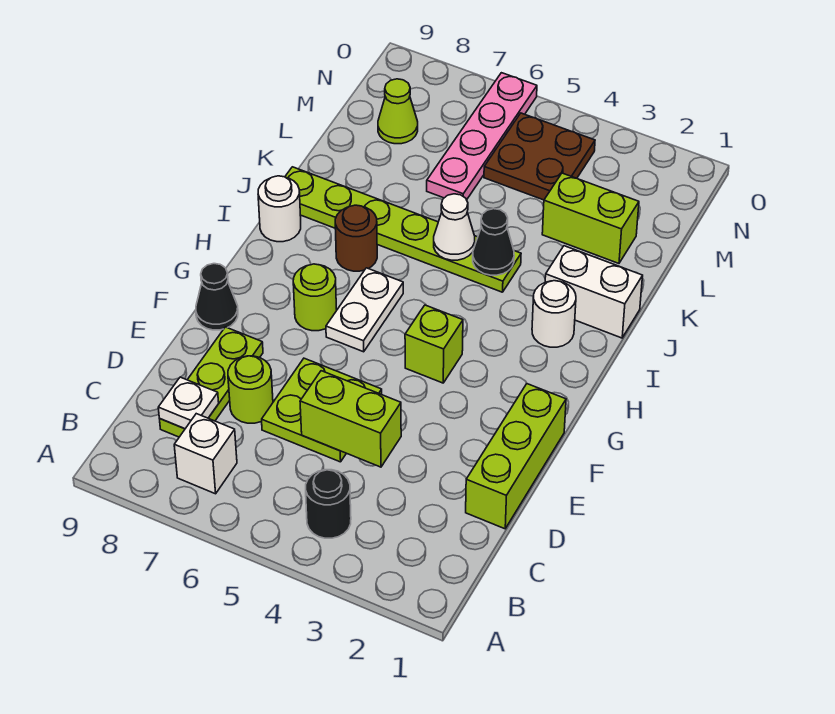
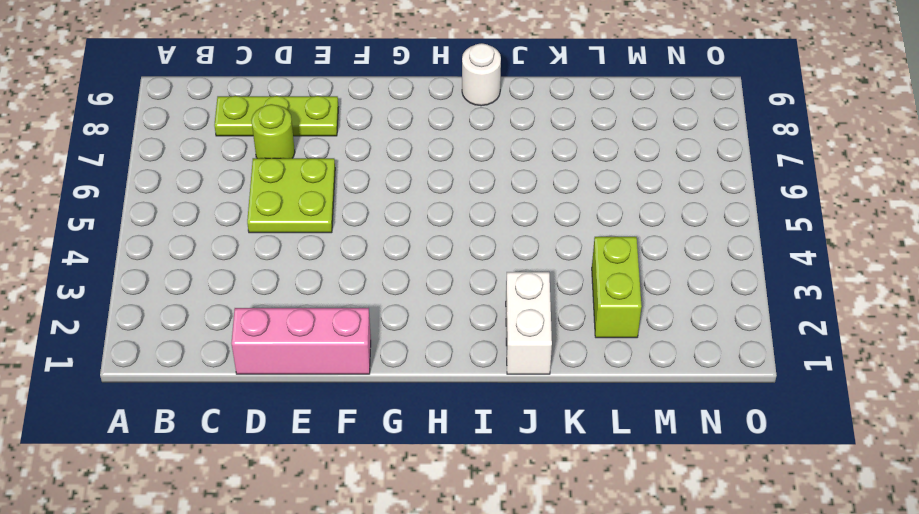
pink brick D1:F1 level 1 -> lime brick D1:F1 level 1
none -> black round brick B4 level 1
none -> white brick B7 level 1
none -> black cone F9 level 1

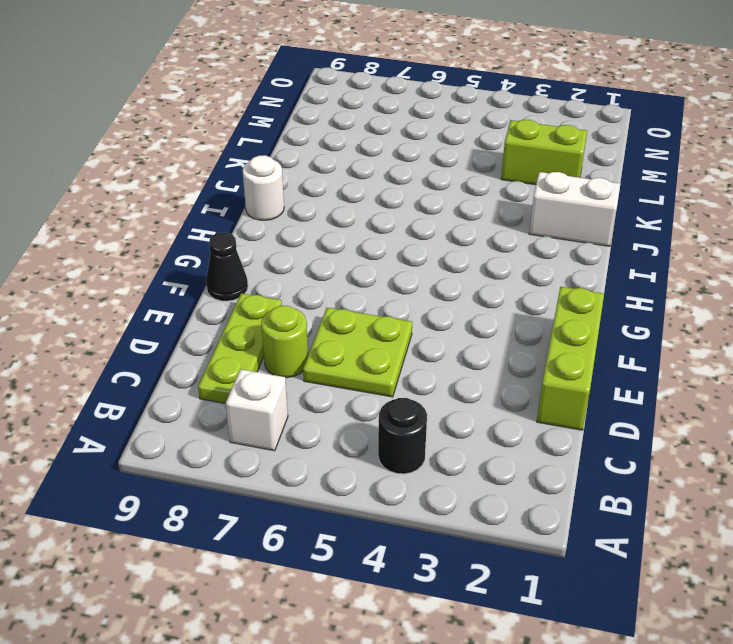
none -> lime brick G4 level 1
none -> white plate G6:H6 level 1
none -> lime round brick G7 level 1

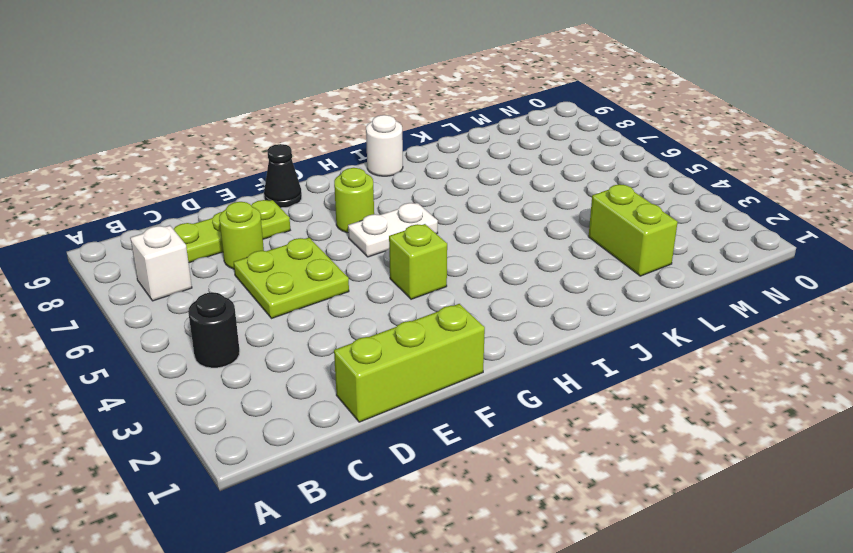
none -> white round brick I2 level 1
none -> brown round brick I7 level 1
none -> white brick J1:J2 level 1

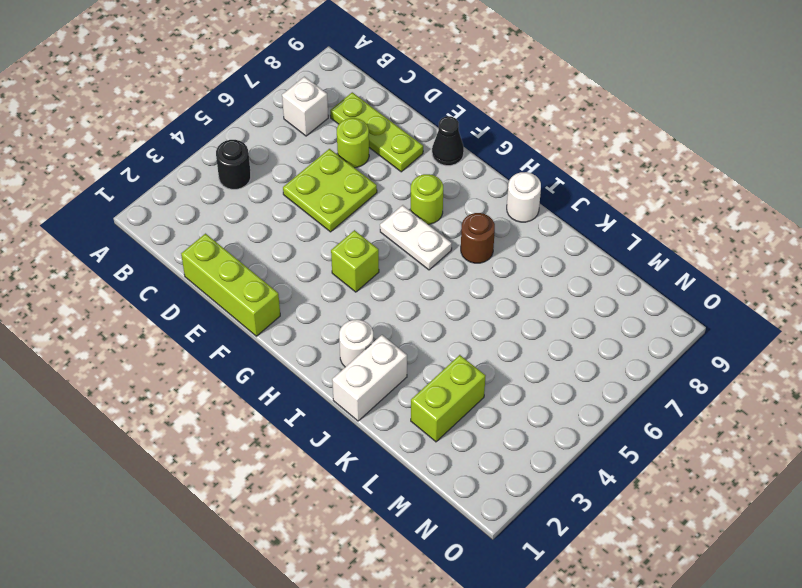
none -> lime plate J4:J9 level 1
none -> pink plate L6:O6 level 1
none -> brown plate M4:N5 level 1

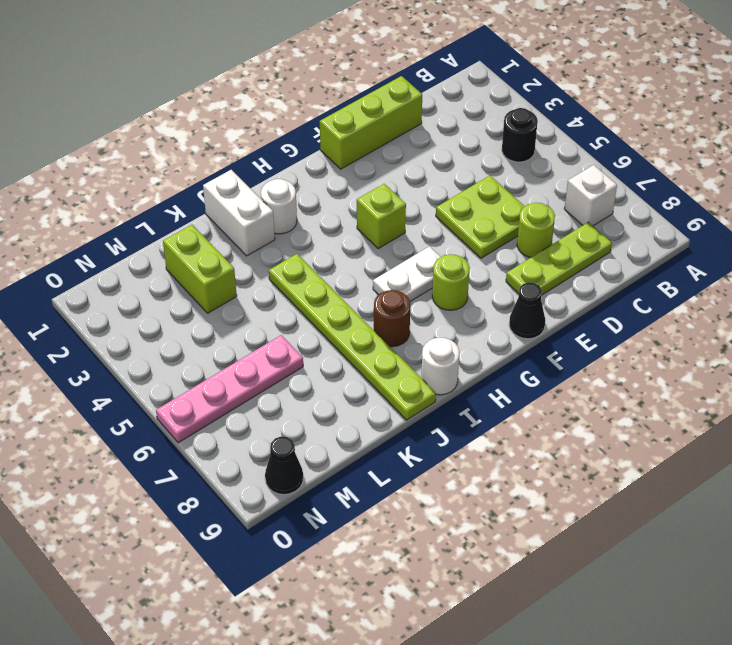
black cone N9 level 1 -> black cone J4 level 2
none -> brown plate M4:N5 level 1
none -> lime cone M8 level 1
none -> white plate C8 level 2

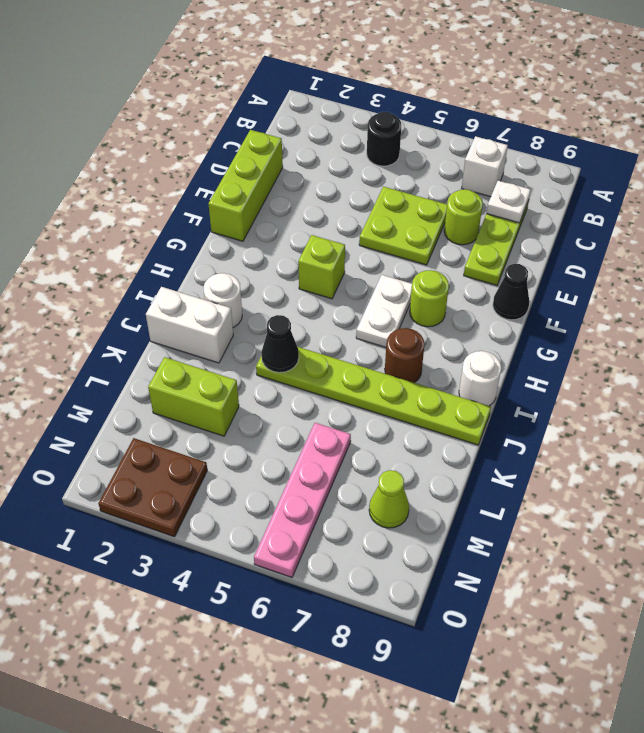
brown plate N2:O3 level 1 -> brown plate M4:N5 level 1
none -> lime brick D4:D5 level 2
none -> white cone J5 level 2

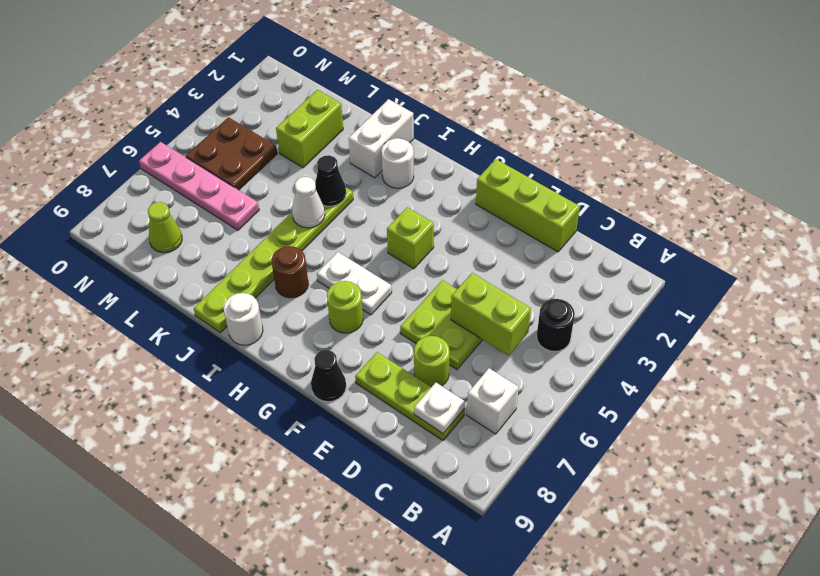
lime brick C5:D5 level 2 -> lime brick D4:D5 level 2

